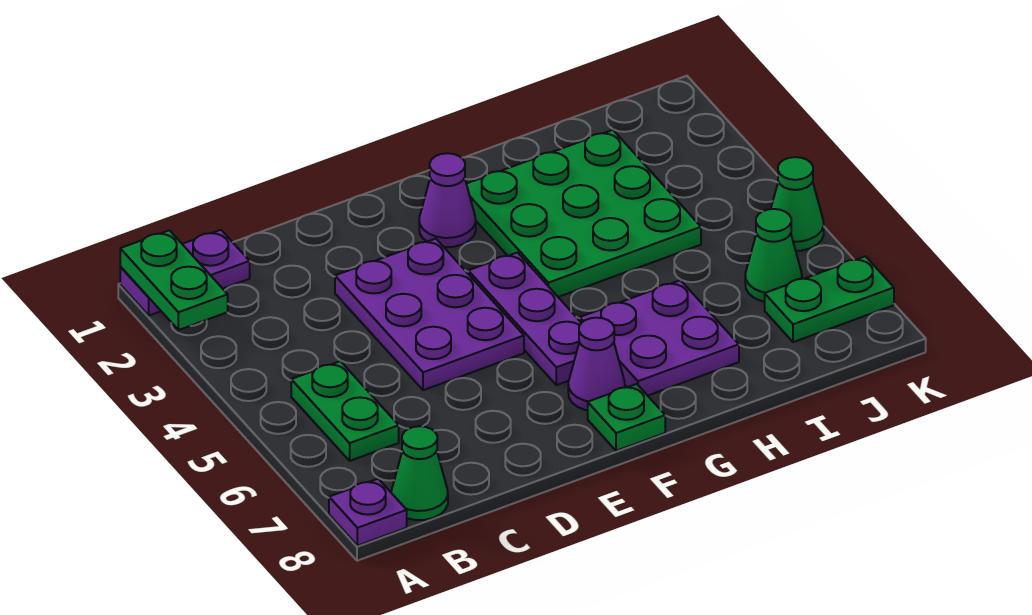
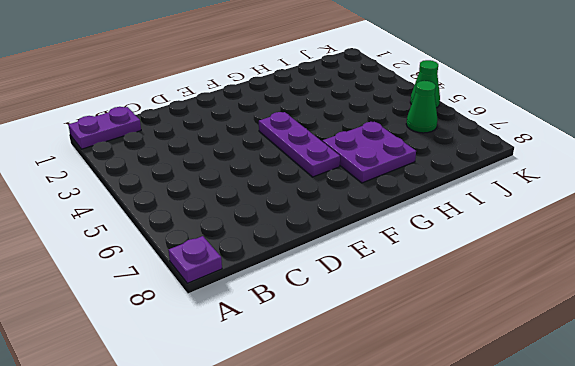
none -> green plate B5:B6 level 1
none -> green cone B8 level 1
none -> purple plate D3:E5 level 1

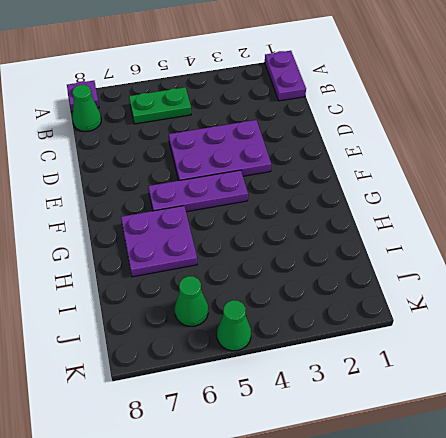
none -> purple cone F2 level 1
none -> purple cone F7 level 1
none -> green plate F8 level 1

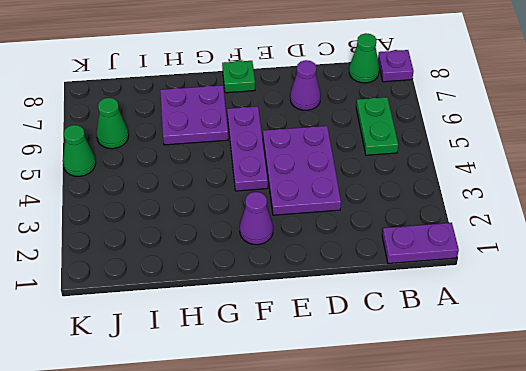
purple cone D7 level 1 -> purple cone F7 level 1
none -> green plate G2:I4 level 1
none -> green plate J7:K7 level 1
none -> green plate A1:A2 level 2

